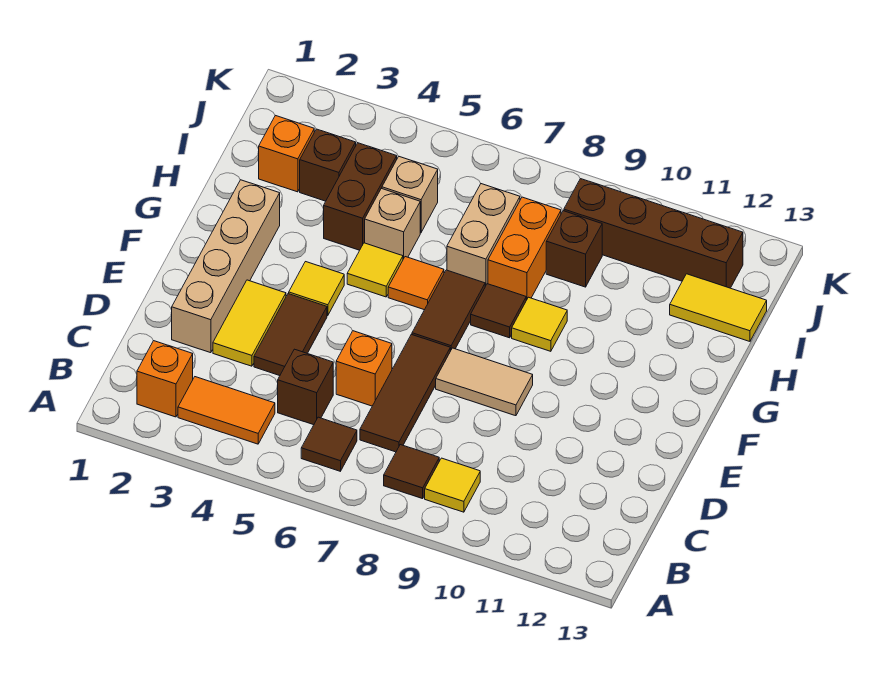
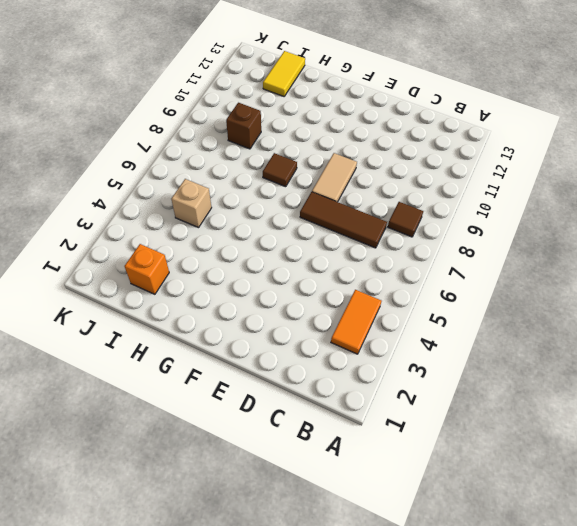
none -> orange brick B2 level 1
none -> brown tile B6 level 1
none -> yellow tile B9 level 1

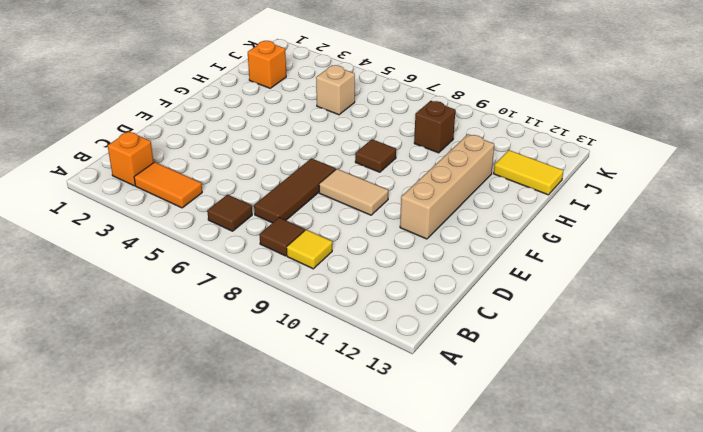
tan brick E11:H11 level 1 -> tan brick D2:G2 level 1
none -> brown brick C5 level 1
none -> yellow tile D3:E3 level 1
none -> brown tile D4:E4 level 1

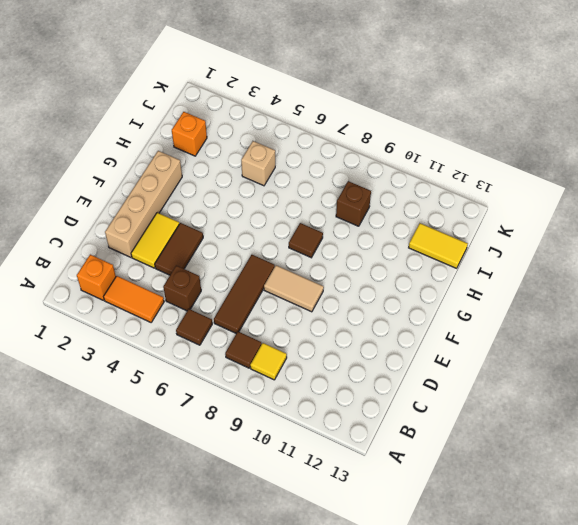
none -> orange brick D6 level 1
none -> yellow tile F4 level 1
none -> brown tile F7:G7 level 1

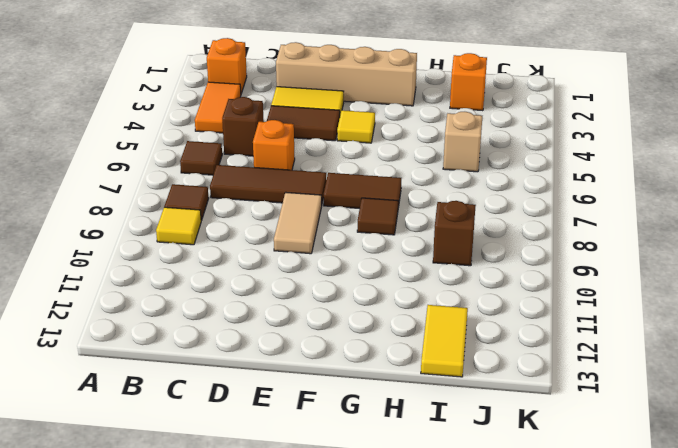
none -> yellow tile G5 level 1
none -> orange tile G6 level 1
none -> yellow tile G9 level 1

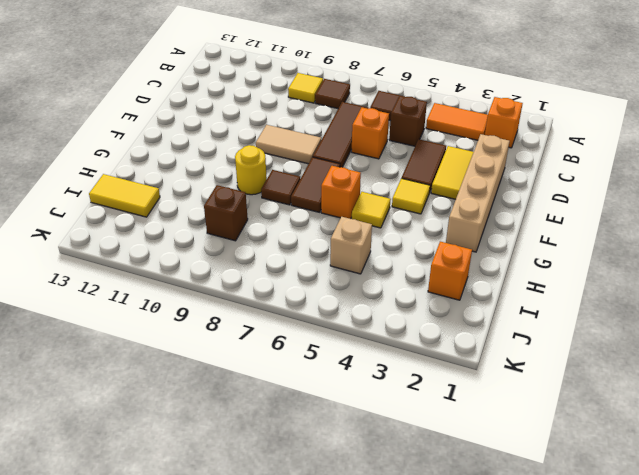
orange brick G6 level 1 -> orange tile G6 level 1
yellow round brick G9 level 1 -> yellow tile G9 level 1
none -> brown brick H4:I4 level 1
none -> tan brick H5 level 1
none -> tan brick H7:I7 level 1

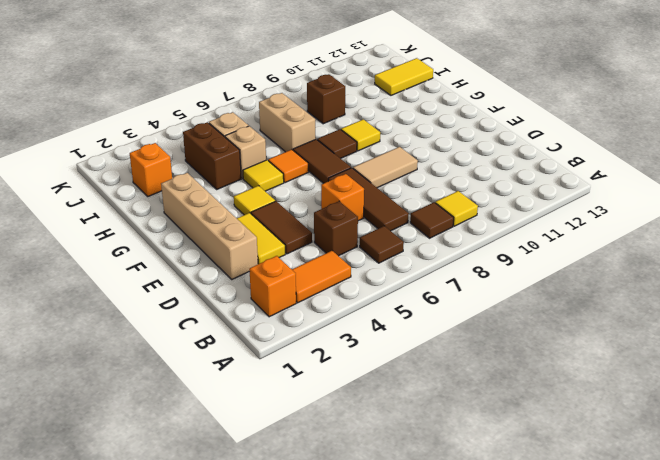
none -> orange brick H8:I8 level 1
none -> brown brick I3 level 1
none -> brown brick J9:J12 level 1

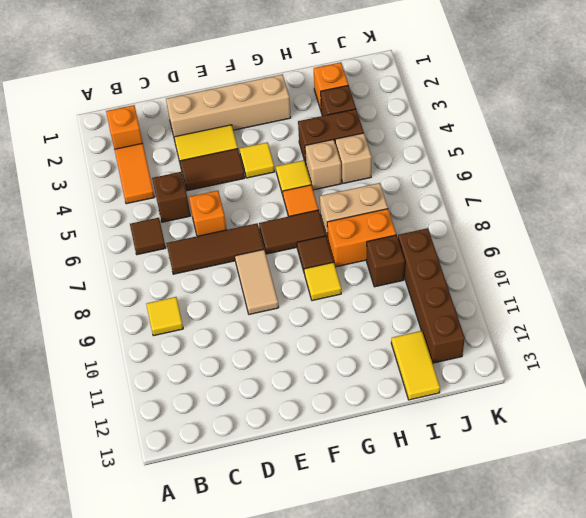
none -> brown tile B8 level 1

